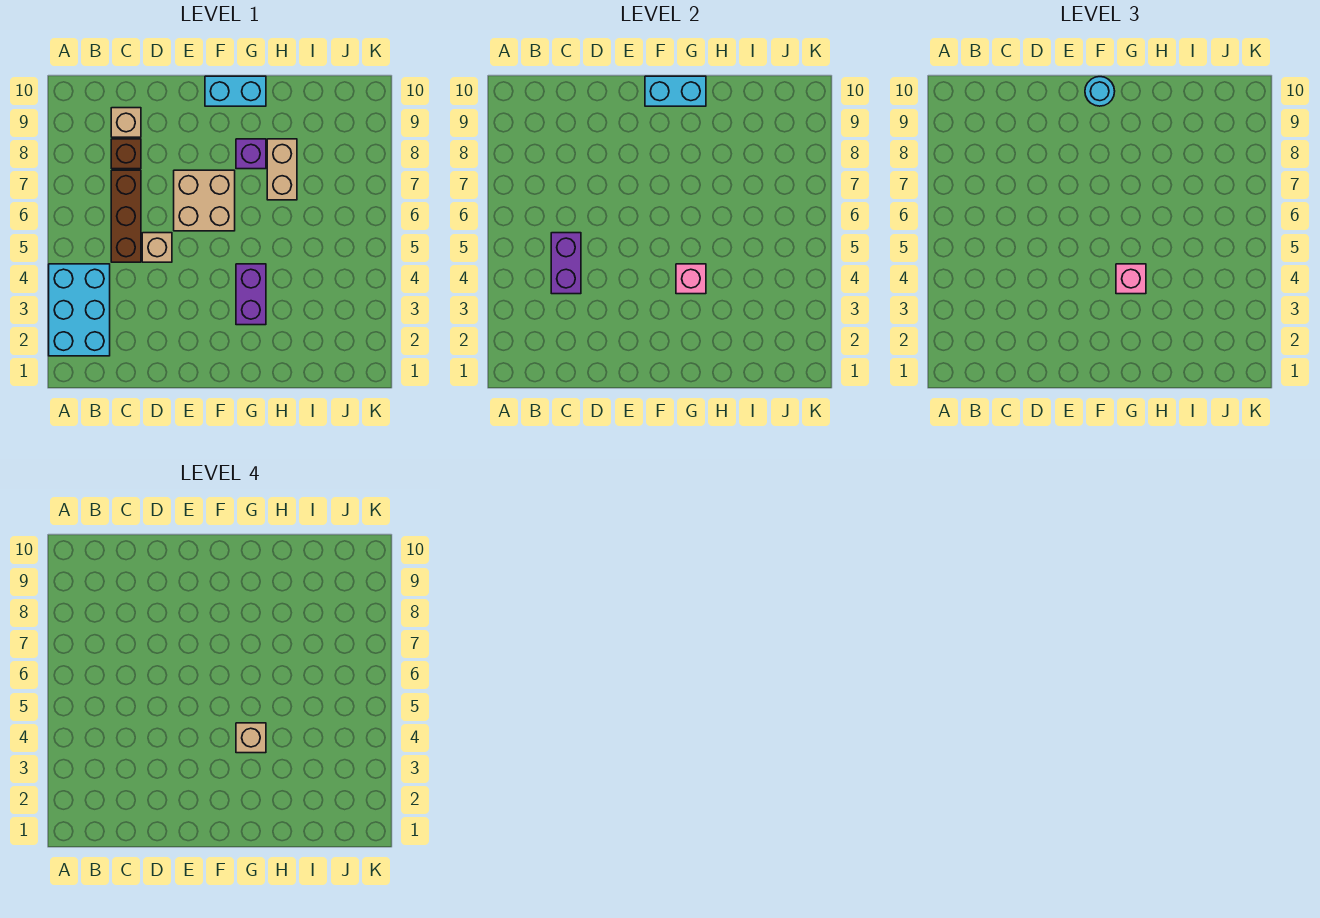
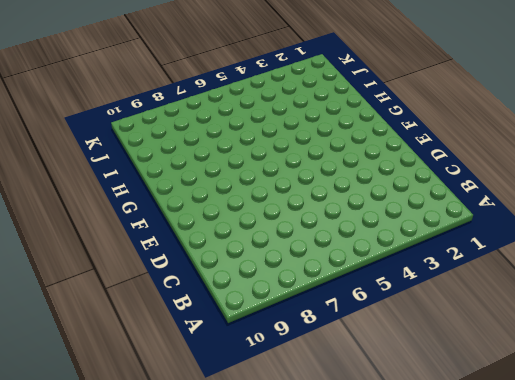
none -> cyan brick A2:B4 level 1
none -> brown brick C5:C7 level 1
none -> brown brick C8 level 1

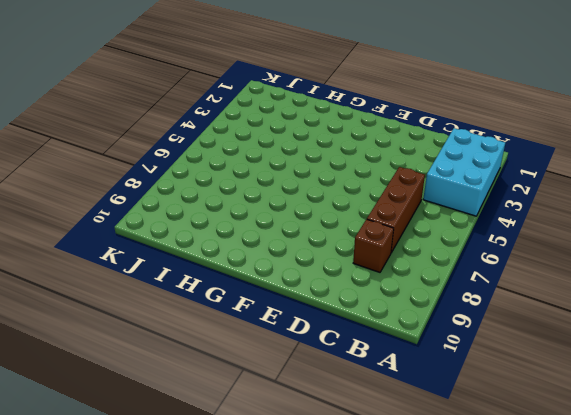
none -> tan brick C9 level 1
none -> tan brick D5 level 1
none -> tan brick E6:F7 level 1

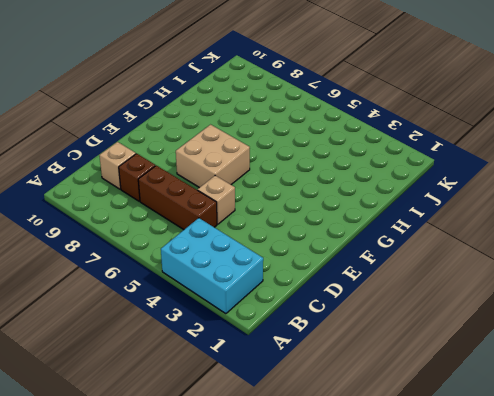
none -> cyan brick F10:G10 level 1
none -> purple brick G3:G4 level 1
none -> purple brick G8 level 1

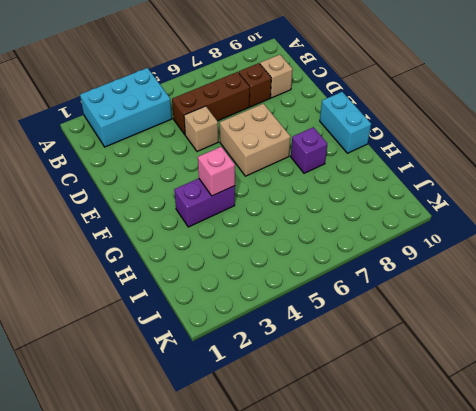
none -> tan brick H7:H8 level 1
none -> purple brick C4:C5 level 2
none -> cyan brick F10:G10 level 2

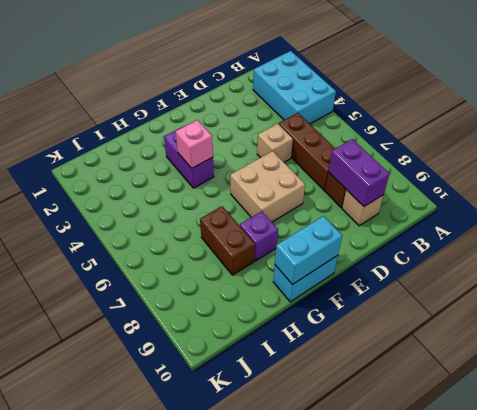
purple brick C8:C9 level 2 -> purple brick C4:C5 level 2
brown brick H7:H8 level 1 -> tan brick H7:H8 level 1
none -> cyan round brick F10 level 3
none -> pink brick G4 level 3
none -> tan brick G4 level 4

